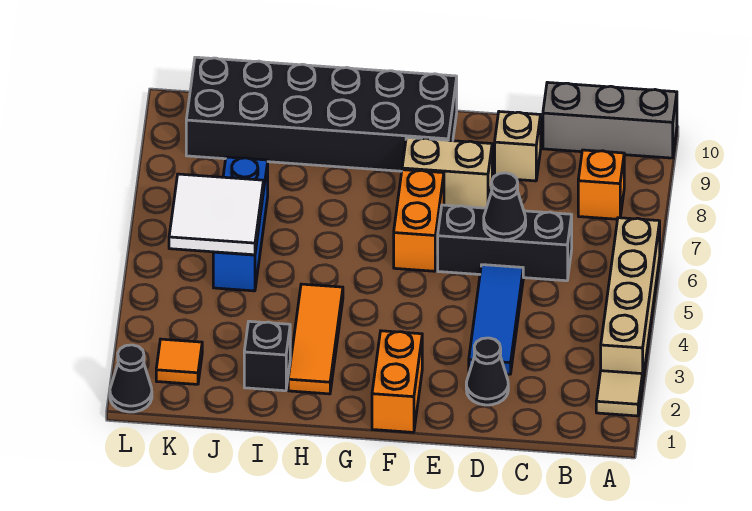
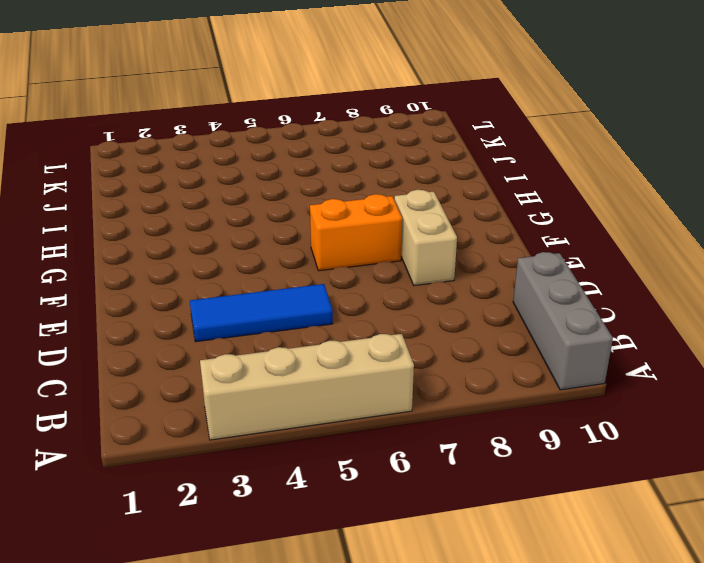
none -> tan tile A2 level 1
none -> orange brick B8 level 1
none -> black brick C6:E6 level 1

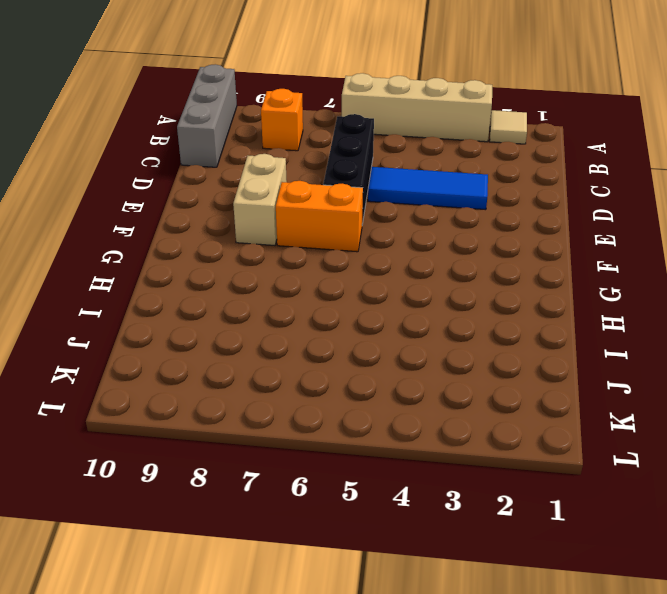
none -> black cone D2 level 1
none -> tan brick D9 level 1
none -> orange brick F1:F2 level 1

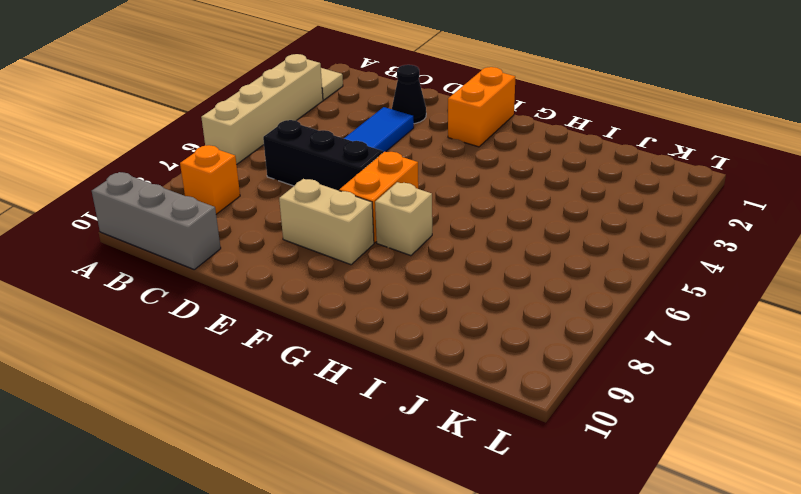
tan brick G7 level 1 -> tan brick D9 level 1
none -> black brick F9:K10 level 1
none -> orange tile H2:H4 level 1
none -> black brick I2 level 1

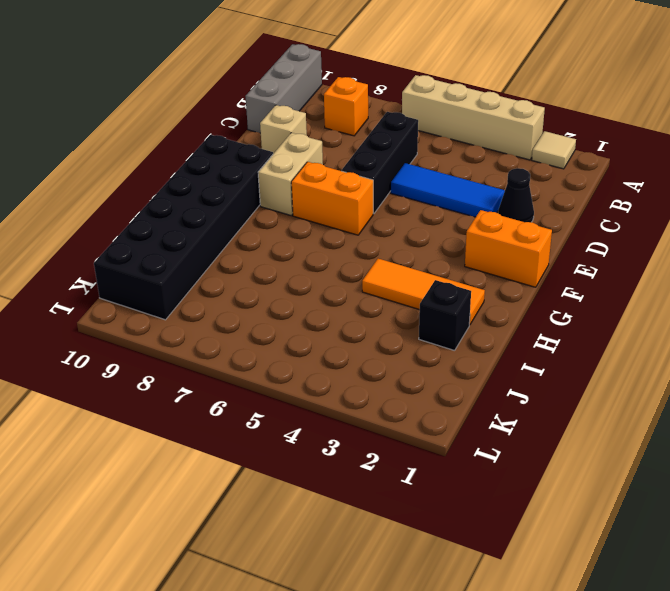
none -> blue brick J5:J7 level 1
none -> orange tile K2 level 1
none -> black cone L1 level 1

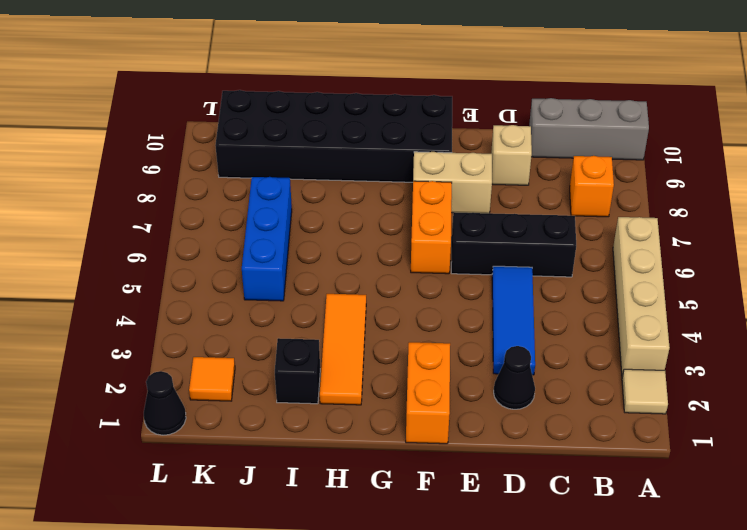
none -> black cone D6 level 2
none -> white tile J5:K6 level 2

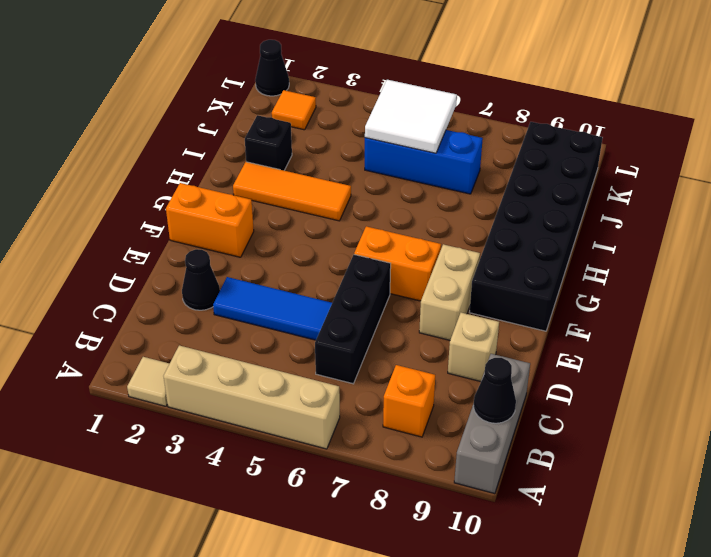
black cone B10 level 2 -> black cone D6 level 2

